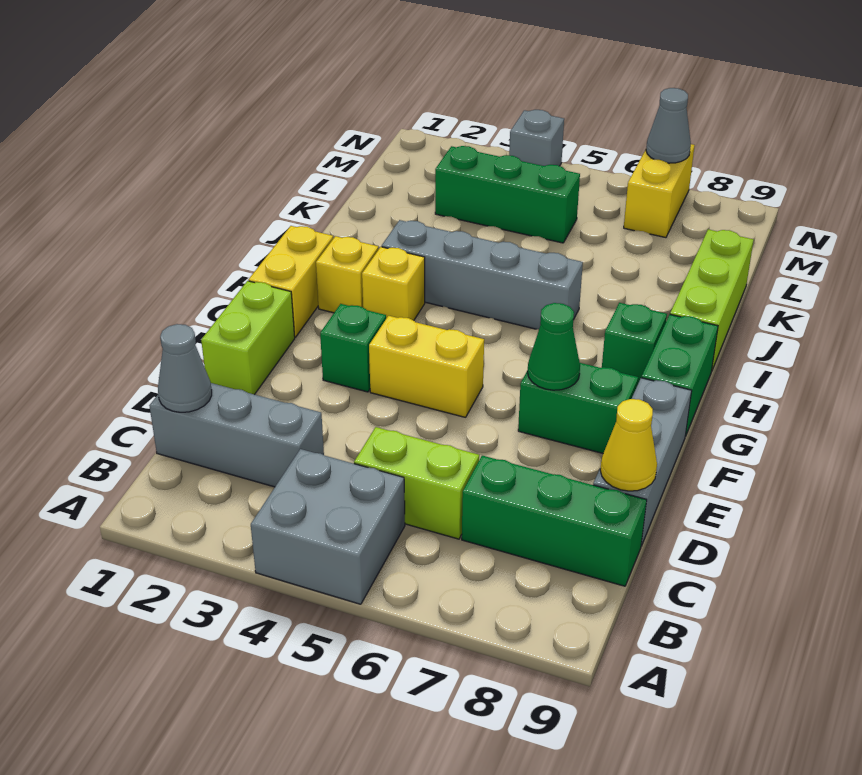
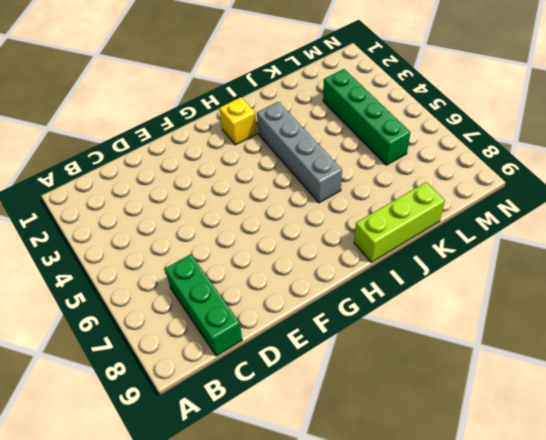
green brick L3:L6 level 1 -> green brick L3:L5 level 1
none -> grey brick A4:B5 level 1
none -> grey brick C1:C3 level 1
none -> lime brick C5:C6 level 1

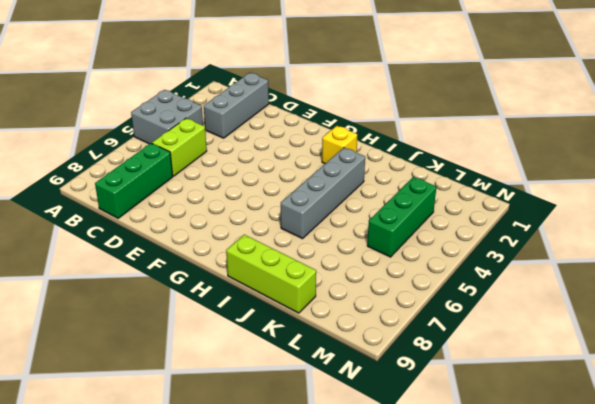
none -> grey brick D9:F9 level 1
none -> lime brick E1:F1 level 1
none -> green brick F3 level 1

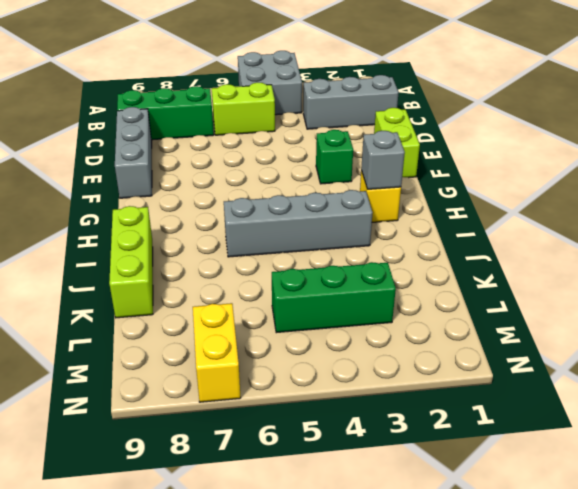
grey brick H2 level 2 -> grey brick N4 level 1
none -> yellow brick F4:F5 level 1
none -> green brick F7:F8 level 1
none -> yellow brick G1:H1 level 1

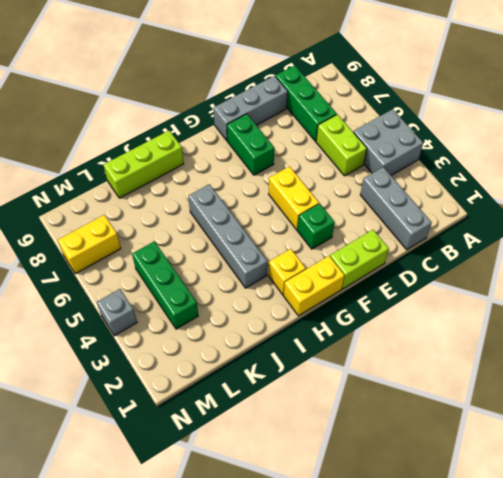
none -> green brick G9:H9 level 1
none -> yellow brick H3 level 1
none -> green brick H8 level 1

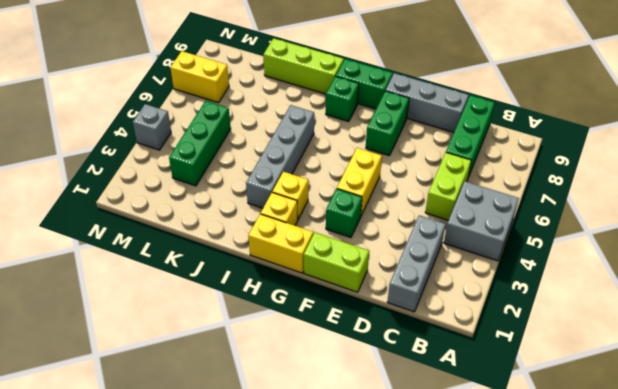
none -> grey cone C1 level 2
none -> yellow cone D9 level 2
none -> green cone F7 level 2

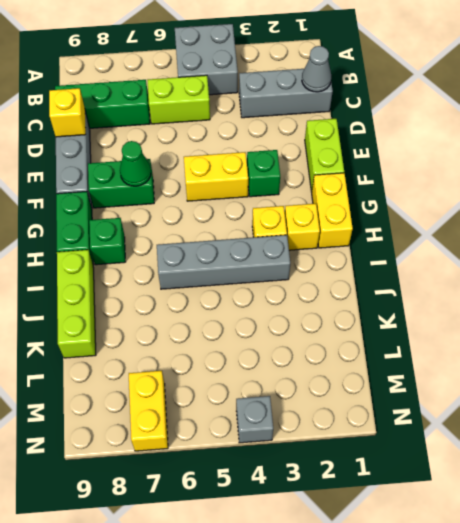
yellow brick D9 level 2 -> yellow cone D9 level 2
none -> green brick L3:L5 level 1
none -> grey cone N7 level 2

